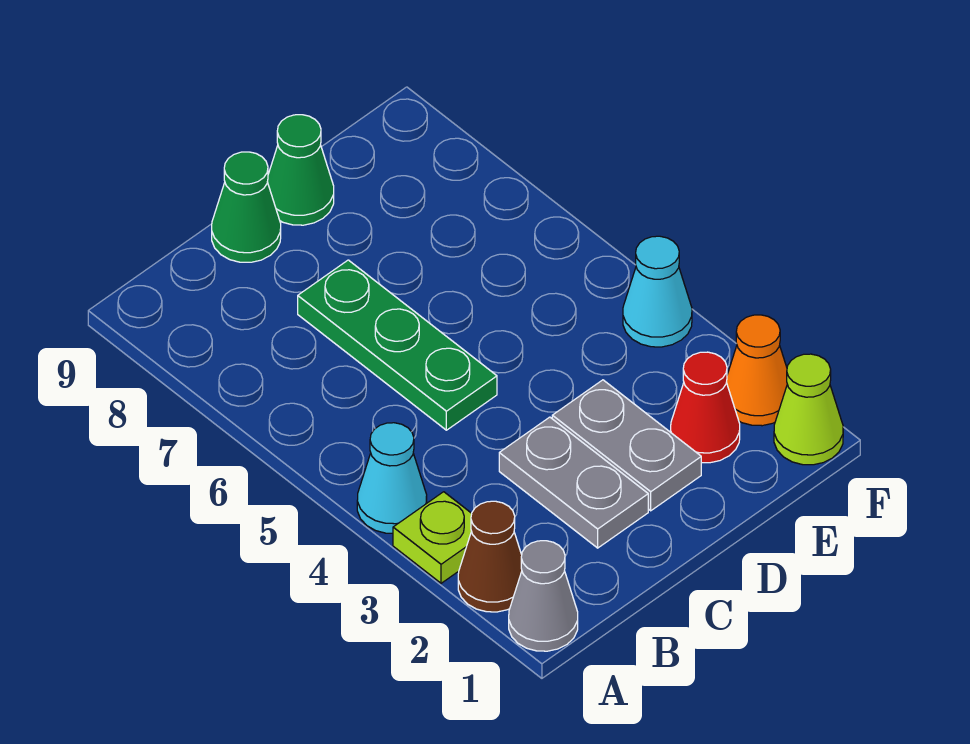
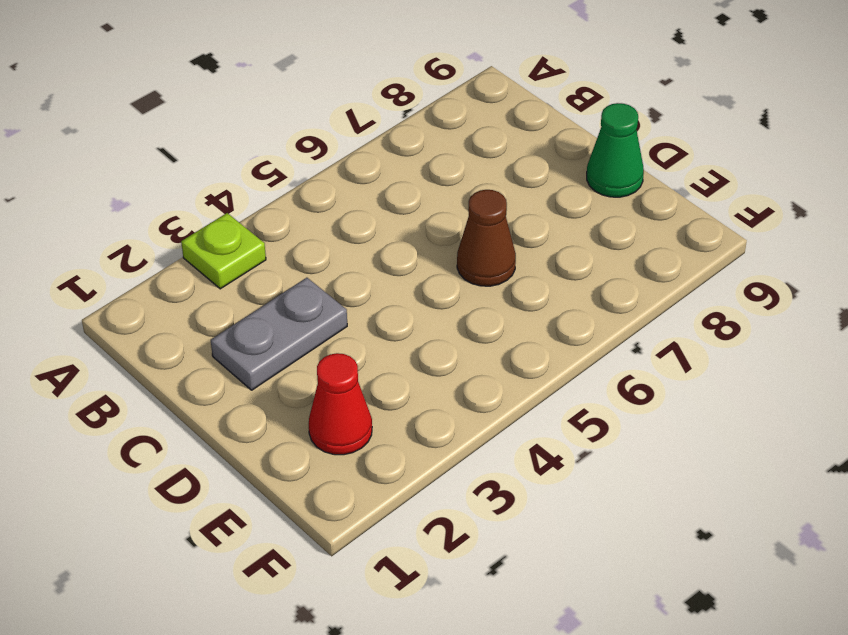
brown cone D6 level 1 -> brown cone A2 level 1
none -> grey cone A1 level 1
none -> cyan cone A4 level 1
none -> green plate C5:C7 level 1

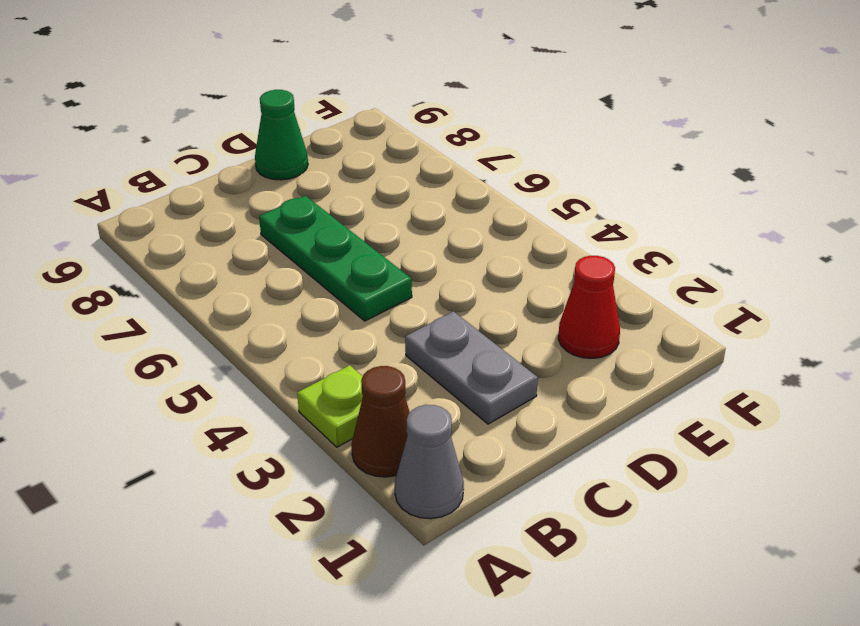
none -> cyan cone A4 level 1
none -> green cone C9 level 1
none -> grey plate D2:D3 level 1

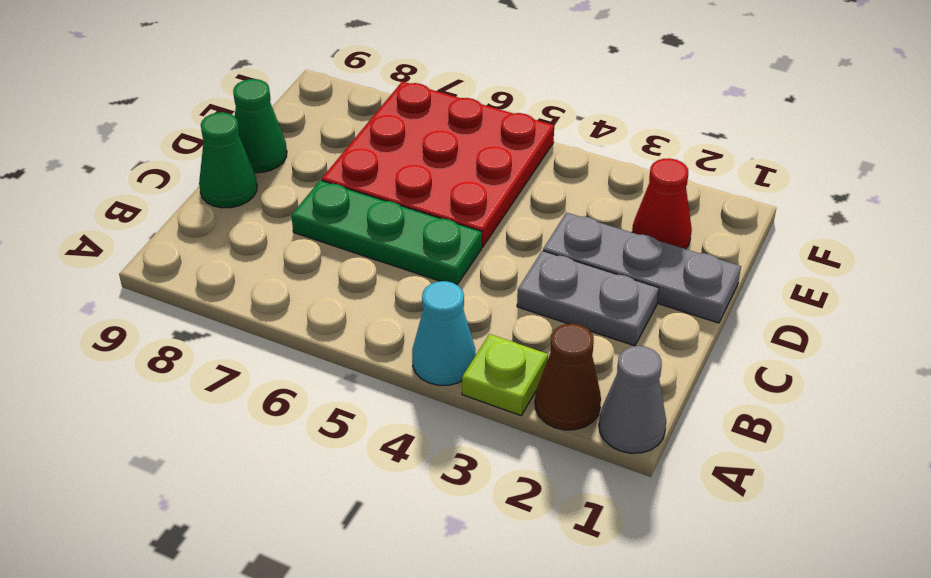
grey plate D1:D3 level 1 -> grey plate D2:D3 level 1
red plate D5:F7 level 1 -> none
none -> lime cone F1 level 1
none -> orange cone F2 level 1
none -> cyan cone F4 level 1

